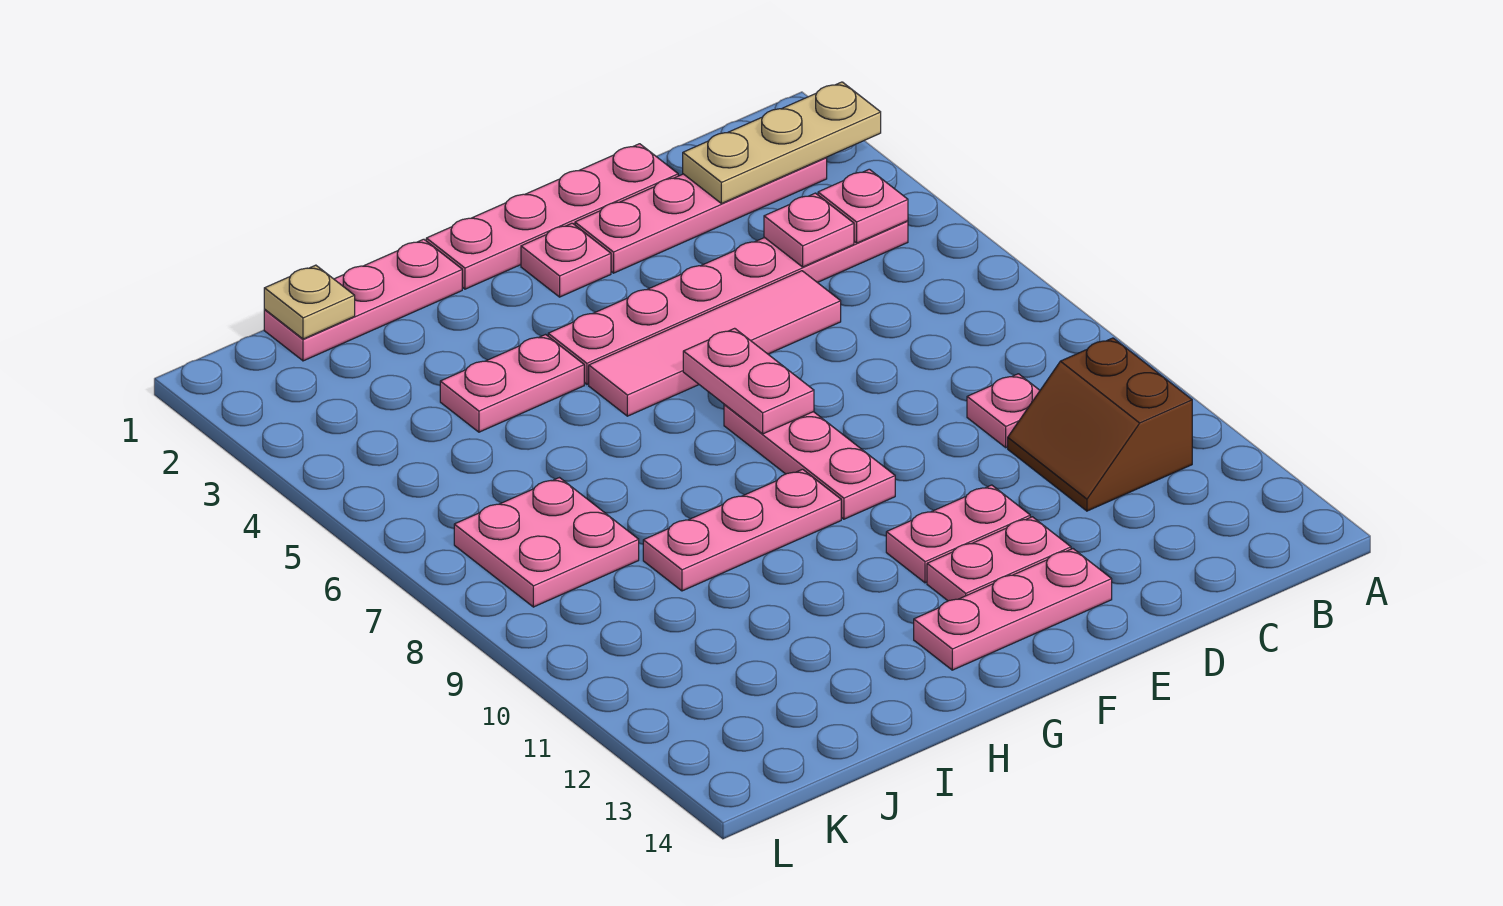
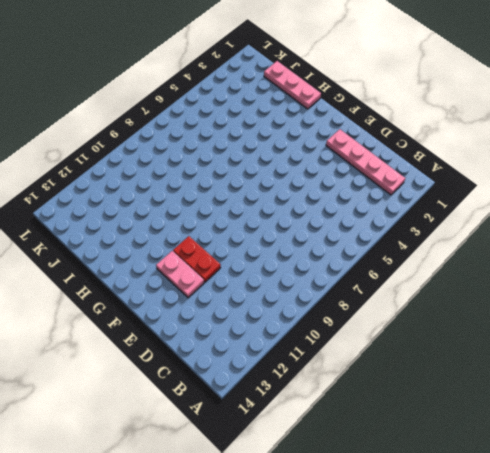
red plate E11:F11 level 1 -> pink plate E11:F11 level 1
none -> pink plate B4:G4 level 1
none -> brown slope B10:C11 level 1 top B
none -> pink plate C9 level 1

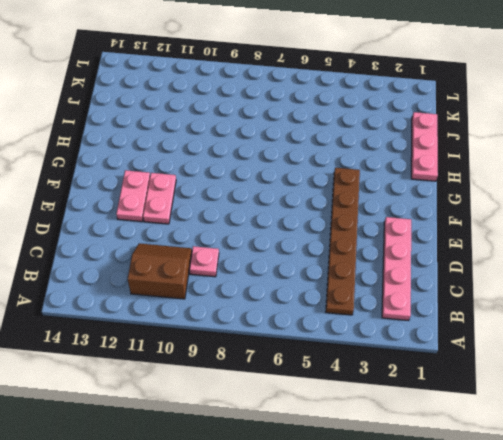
brown plate B4:G4 level 1 -> pink plate B4:G4 level 1
none -> pink plate D1:G1 level 1
none -> pink tile D5:G5 level 1
none -> pink plate E13:G13 level 1

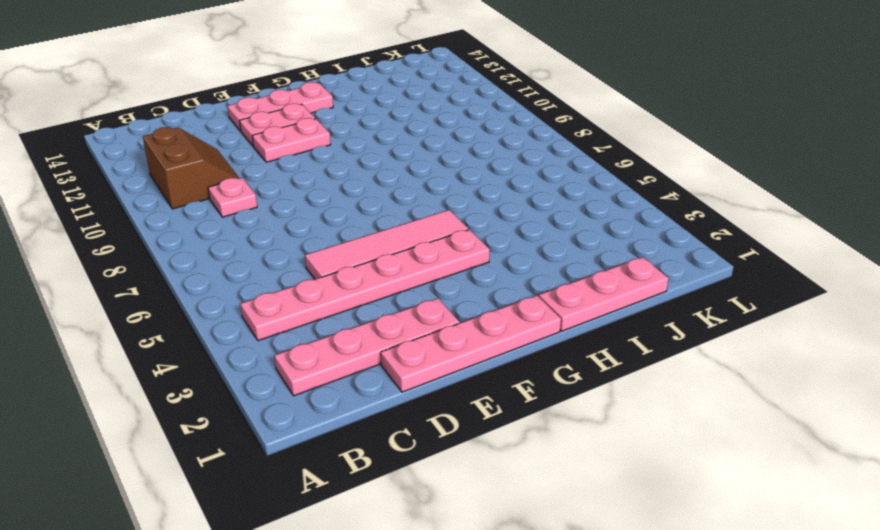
none -> pink plate F2 level 1
none -> pink plate F7:F9 level 1
none -> pink plate G9:I9 level 1

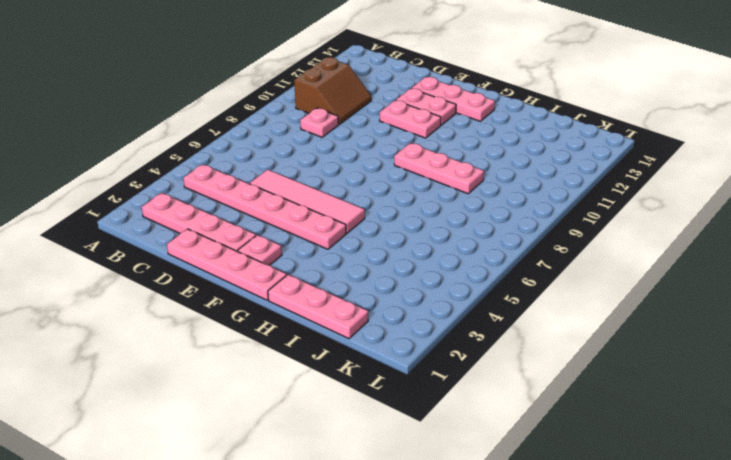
none -> pink plate F7:F9 level 1
none -> pink plate H4:I4 level 1
none -> pink plate J7:K8 level 1

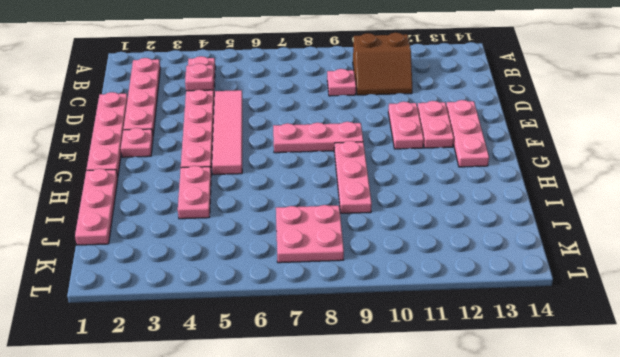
none -> tan plate A2:C2 level 2
none -> pink plate B4 level 2
none -> pink plate F6:F7 level 2

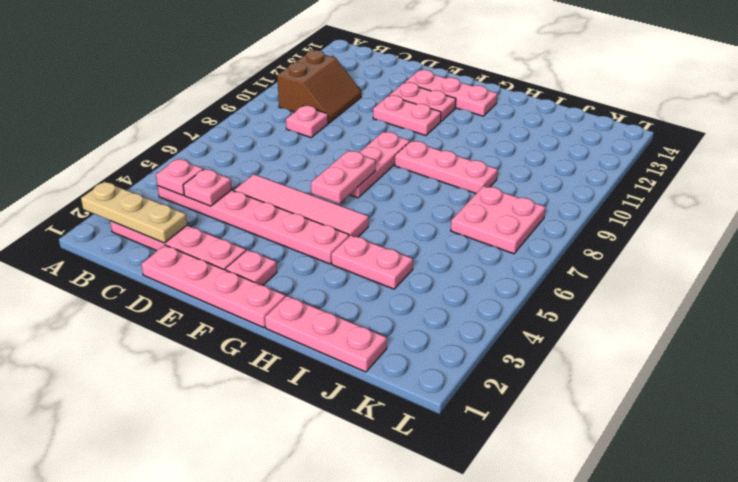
none -> tan plate J1 level 2

